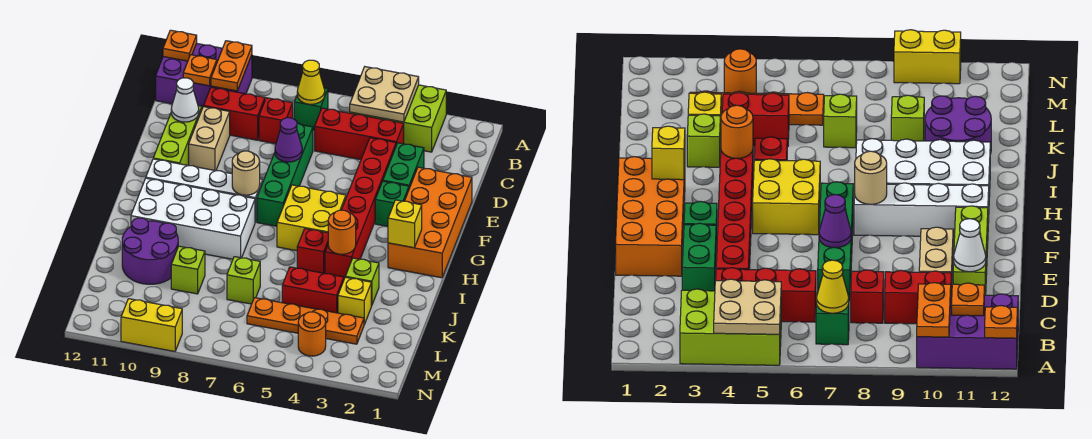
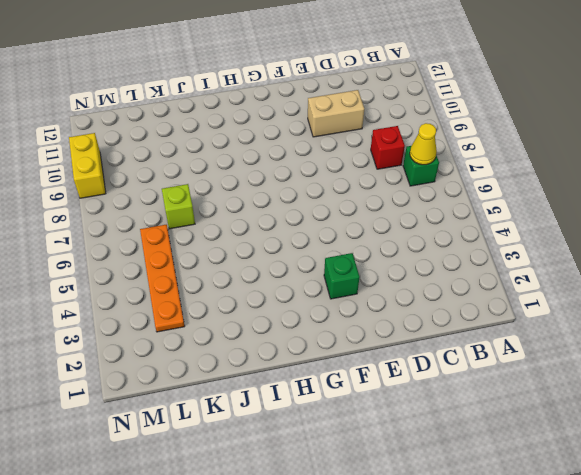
none -> lime brick A3:B5 level 1
none -> purple brick A10:B12 level 1
none -> red brick C4:C6 level 1
none -> red brick C9:C10 level 1

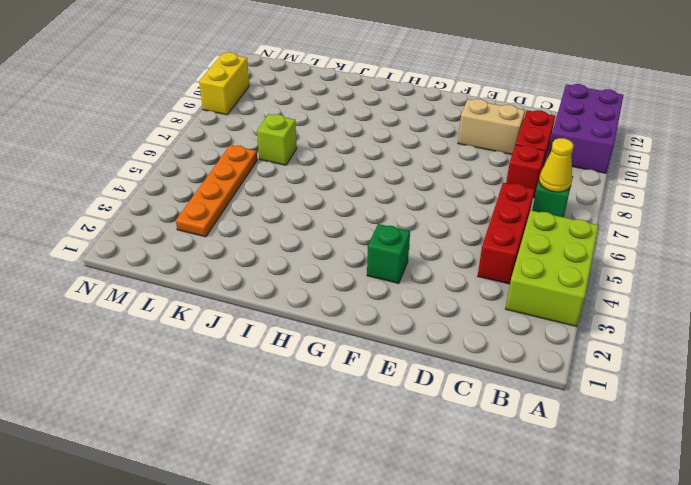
none -> green brick D3:E3 level 1
none -> red brick D4:I4 level 1
none -> green brick D7:G7 level 1
none -> lime brick D11:F11 level 1

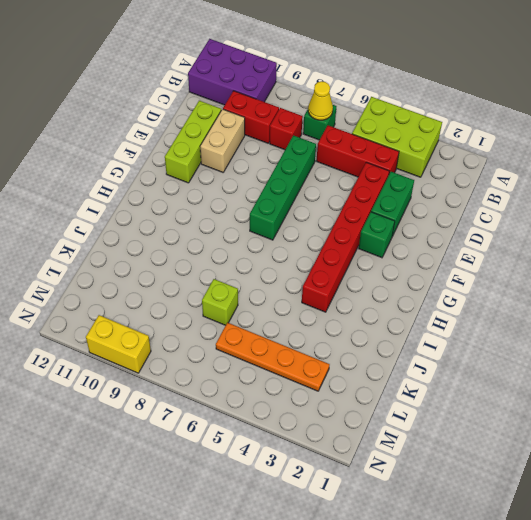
none -> orange brick E1:H2 level 1
none -> yellow brick G5:H6 level 1
none -> white brick G8:G11 level 1
none -> white brick H8:I11 level 1

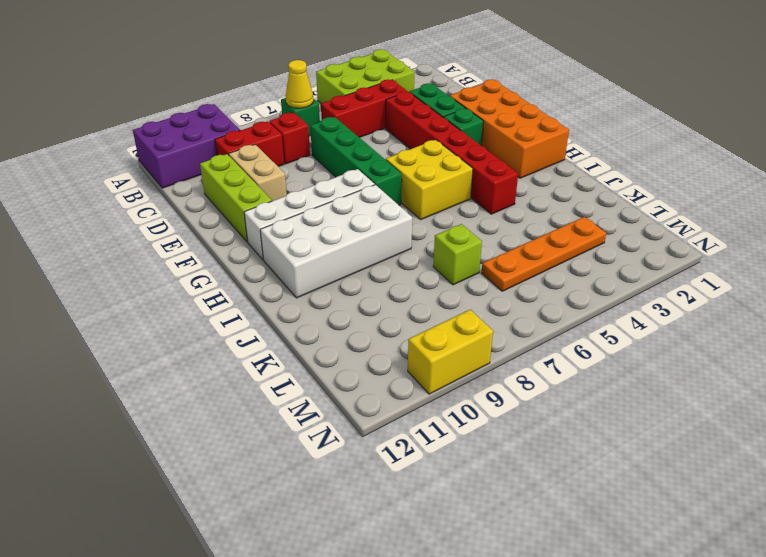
none -> red brick I5 level 1
none -> lime brick J3 level 1
none -> purple round brick J10:K11 level 1
none -> yellow brick K3 level 1

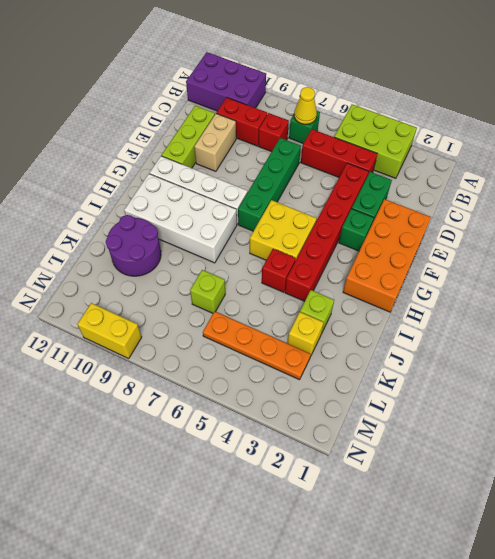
none -> red brick K4:K5 level 1
none -> lime brick K9 level 1
none -> orange round brick M4 level 1
none -> tan plate A4:B5 level 2

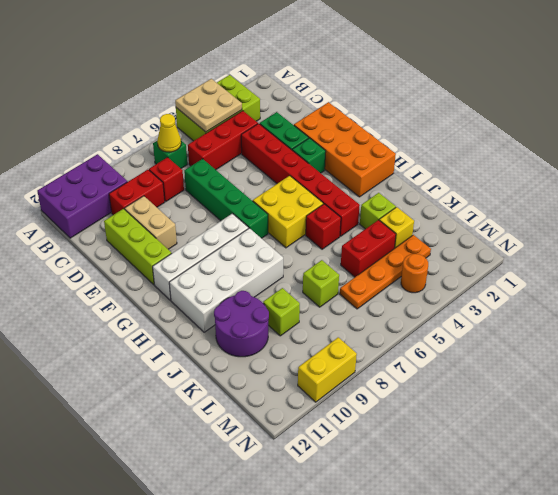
none -> orange plate A10:B10 level 2
none -> orange plate A12 level 2
none -> orange plate B11 level 2
none -> white cone D11 level 2

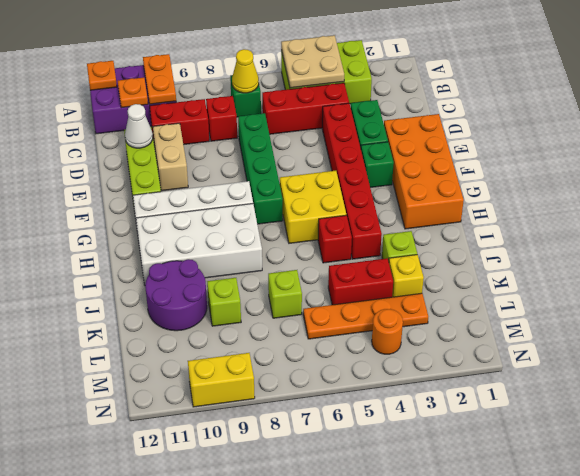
none -> purple cone E7 level 2
none -> tan round brick G8 level 2
none -> yellow brick H2 level 2
none -> orange round brick I4 level 2

